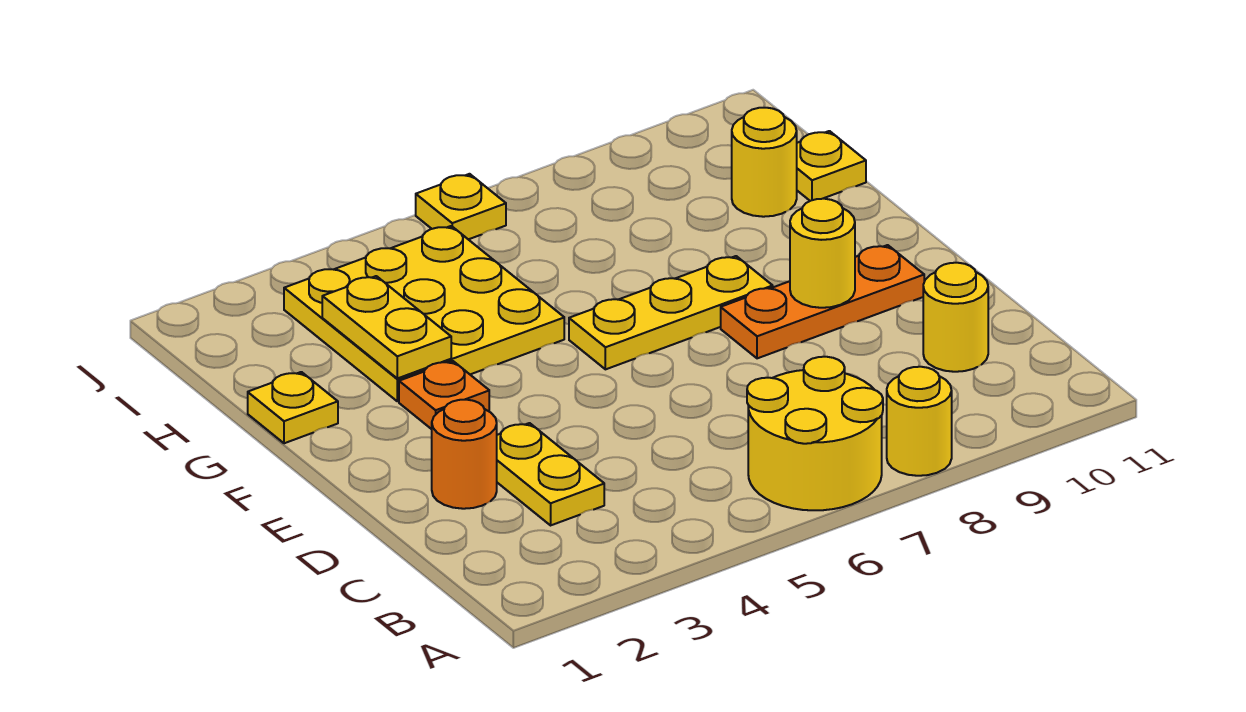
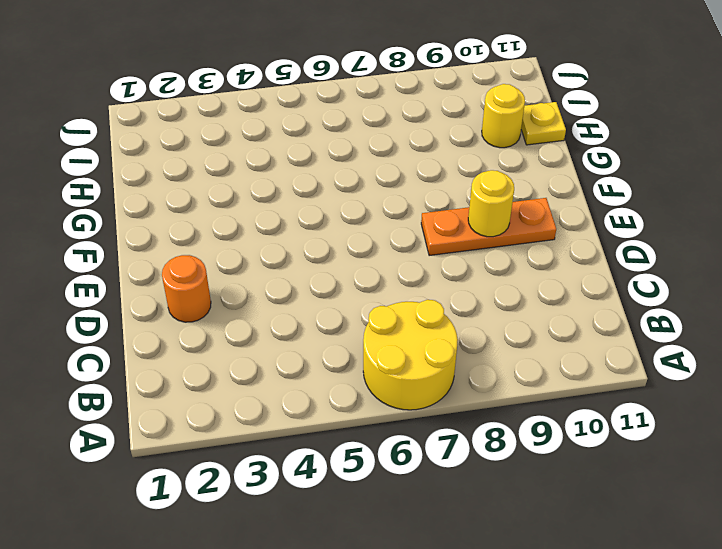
none -> yellow round brick A8 level 1
none -> yellow plate C3:D3 level 1
none -> yellow round brick C10 level 1

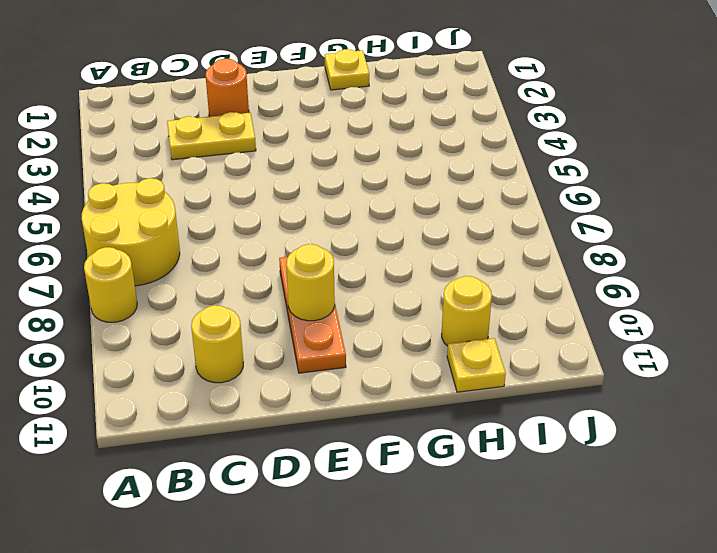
none -> orange plate F3 level 1
none -> yellow plate F6:F8 level 1
none -> yellow plate G3:I5 level 1

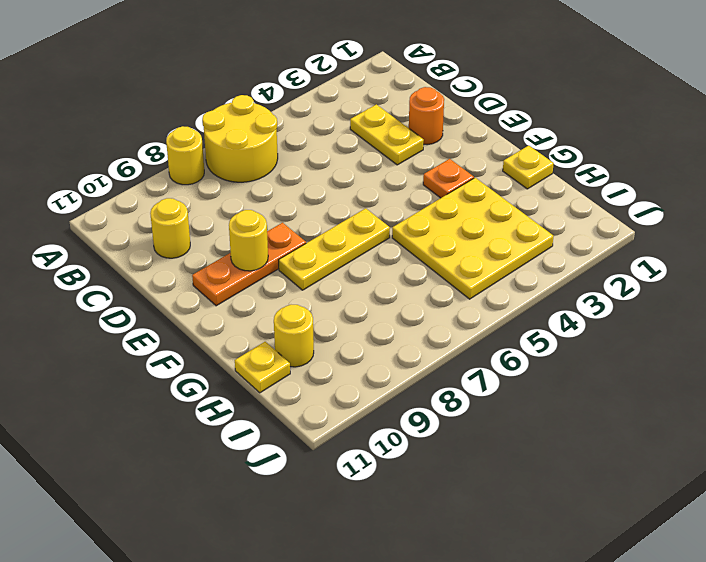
none -> yellow plate J6 level 1
none -> yellow plate G3:H3 level 2

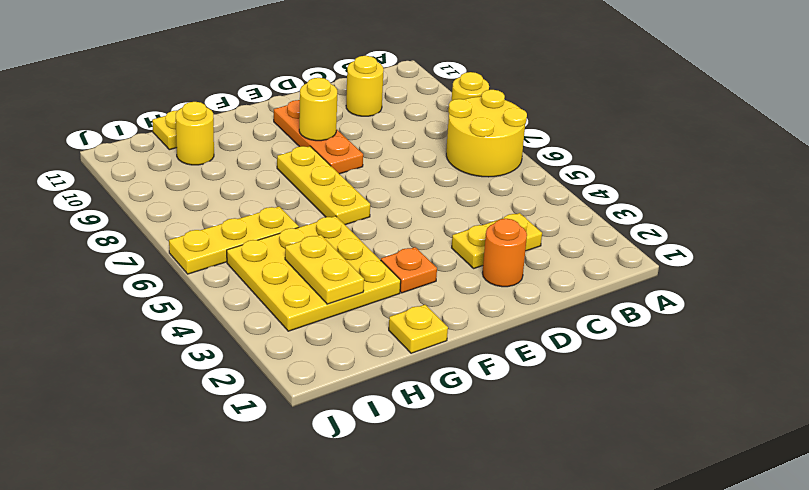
yellow plate H3:H4 level 2 -> yellow plate G3:H3 level 2
yellow plate H6:J6 level 1 -> yellow plate J6 level 1

